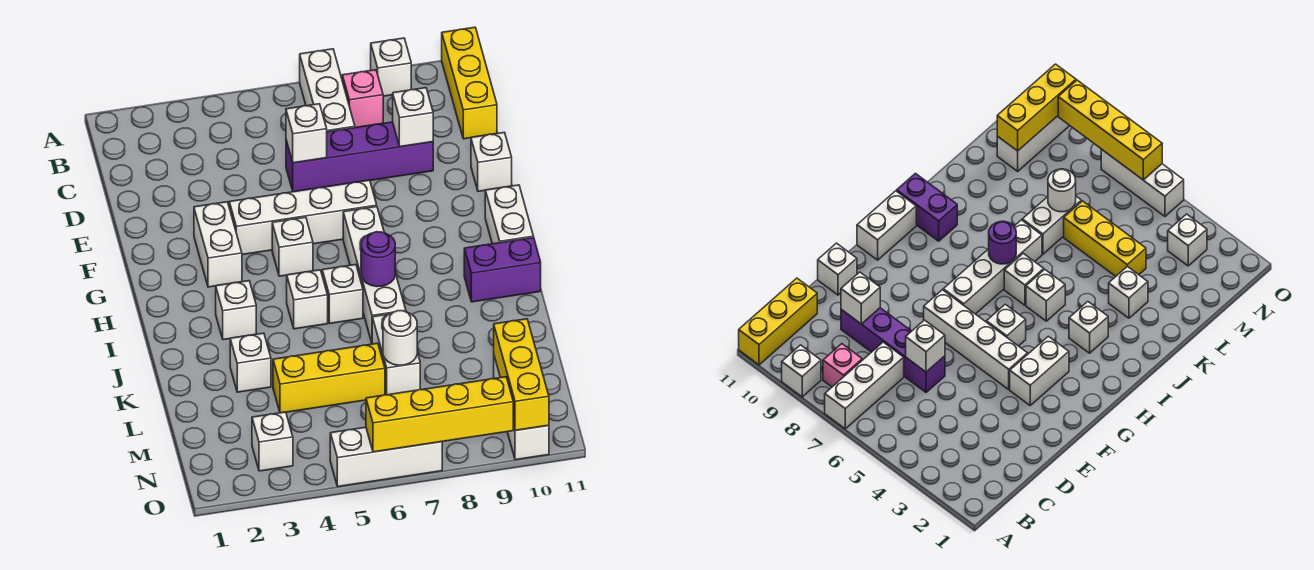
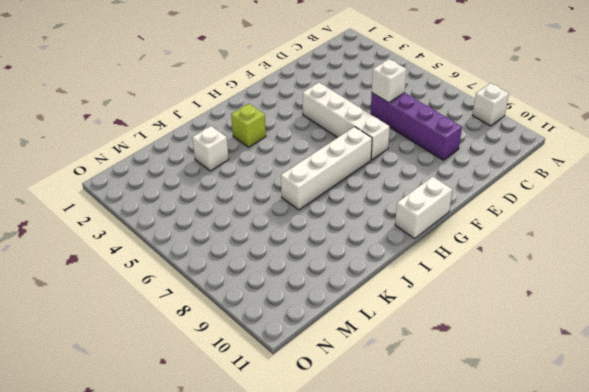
lime brick I3 level 1 -> white brick I3 level 1
none -> white brick A7:C7 level 1
none -> yellow brick A11:C11 level 1
none -> pink brick B8 level 1

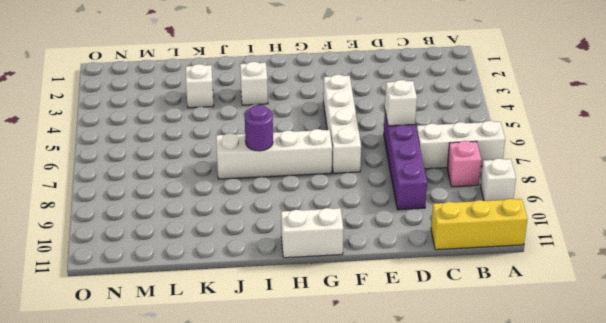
none -> white brick E11 level 1
none -> white brick F3:G3 level 1
none -> white brick G5 level 1

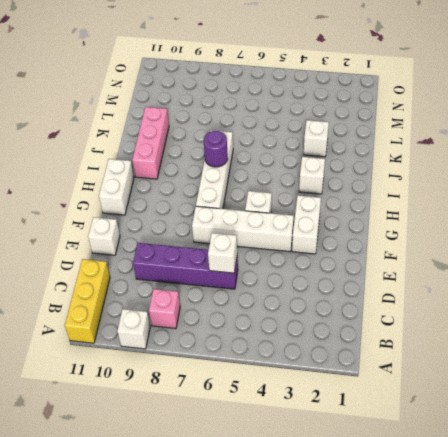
pink brick I10:K10 level 1 -> purple brick I10:I11 level 1
none -> white brick A7:C7 level 1
none -> white brick I5 level 1
none -> white brick I6 level 1

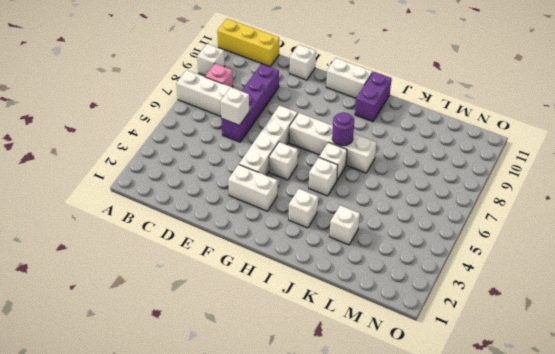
none -> white brick K7:L7 level 1
none -> yellow brick L4:L6 level 1
none -> white brick M10:O10 level 1

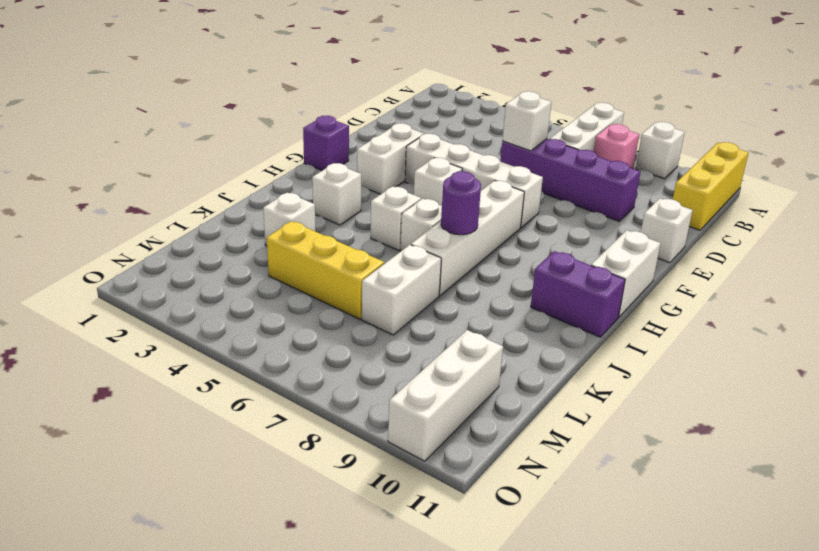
purple brick G1 level 1 -> none
none -> white brick N3 level 1
none -> white brick O5:O7 level 1
none -> white brick D9 level 2

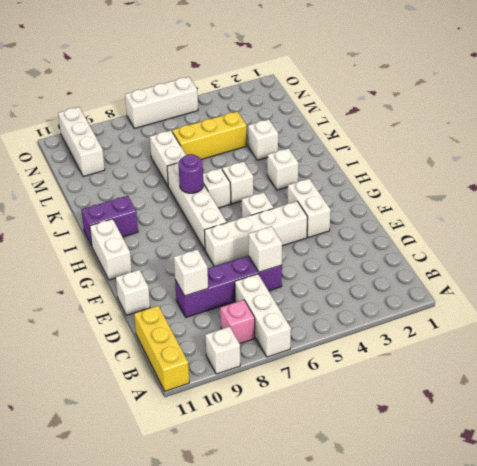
none -> white brick N3 level 1
none -> white round brick L7 level 2
none -> yellow brick M10:O10 level 2

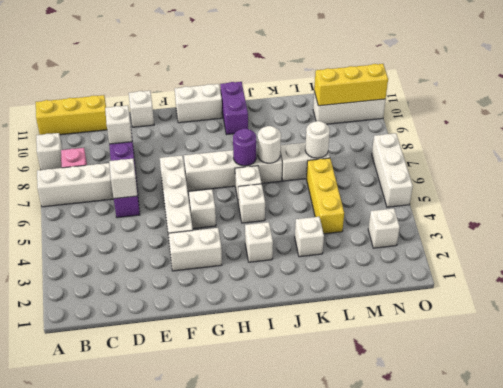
white round brick J7 level 2 -> none
none -> yellow brick O6:O9 level 2

